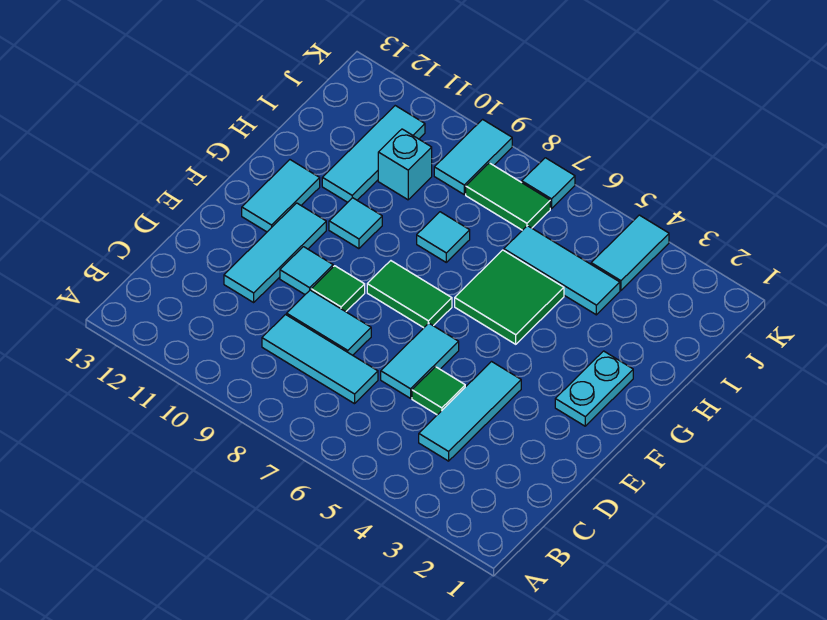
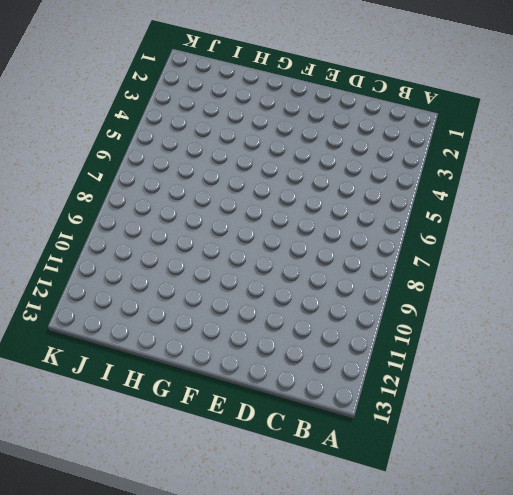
none -> cyan tile C4:E4 level 1
none -> cyan tile C7:C9 level 1
none -> green tile D5 level 1

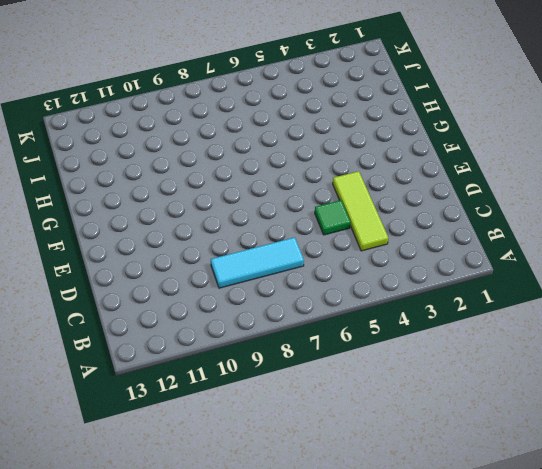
lime tile C4:E4 level 1 -> cyan tile C4:E4 level 1
none -> cyan tile D6:E6 level 1
none -> cyan tile D8:D9 level 1
none -> cyan tile D11:F11 level 1

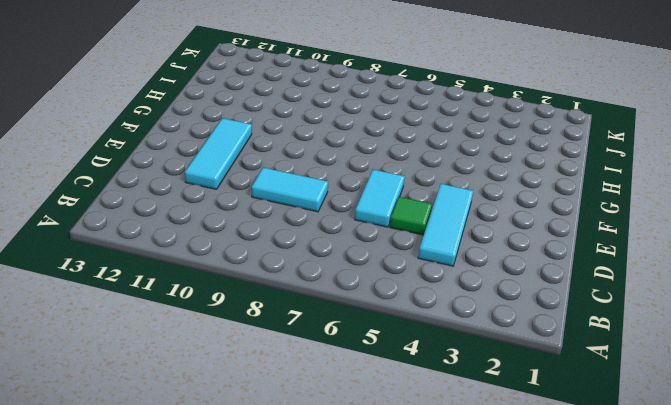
none -> cyan tile C7:C9 level 1
none -> green tile E9 level 1
none -> cyan tile E10 level 1

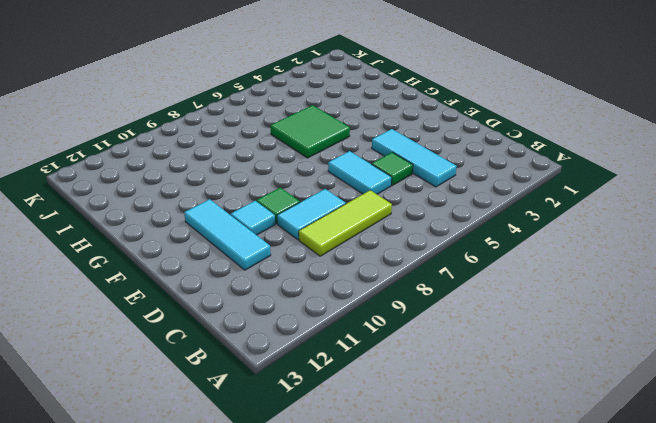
lime tile C7:C9 level 1 -> cyan tile C7:C9 level 1
none -> cyan plate F2:G2 level 1
none -> green tile F7:F8 level 1
none -> cyan tile F12:G12 level 1

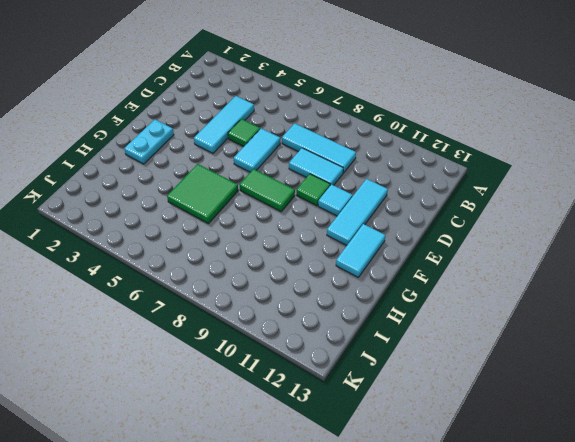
none -> cyan tile G10 level 1
none -> cyan tile H8 level 1
none -> cyan tile H11:J11 level 1

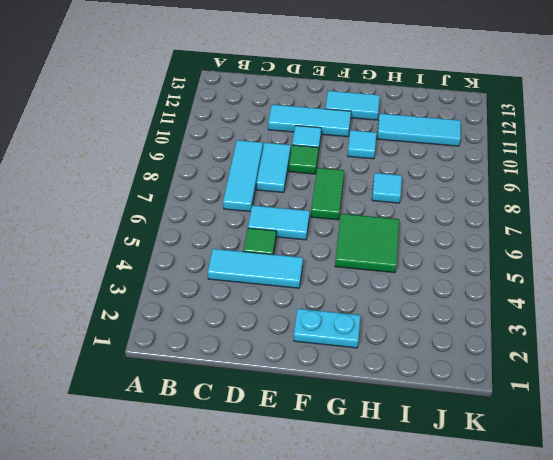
none -> cyan tile I4:I6 level 1
none -> cyan brick I10 level 1
none -> cyan tile J4:K4 level 1

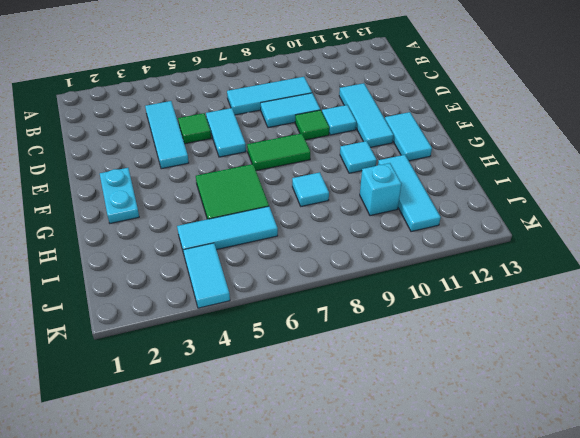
none -> green tile J7:J8 level 1
none -> cyan tile J9:K9 level 1
none -> cyan tile K7 level 1

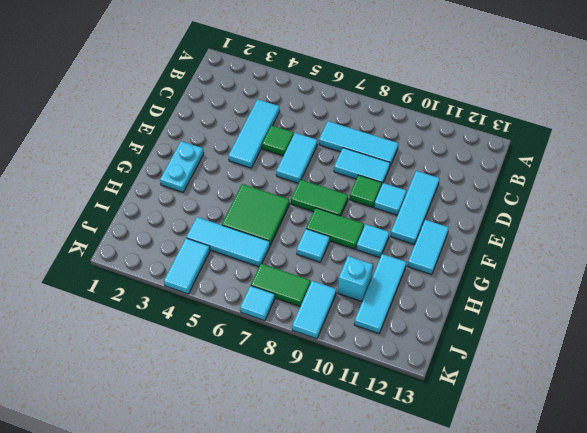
green tile G8:G9 level 1 -> none

